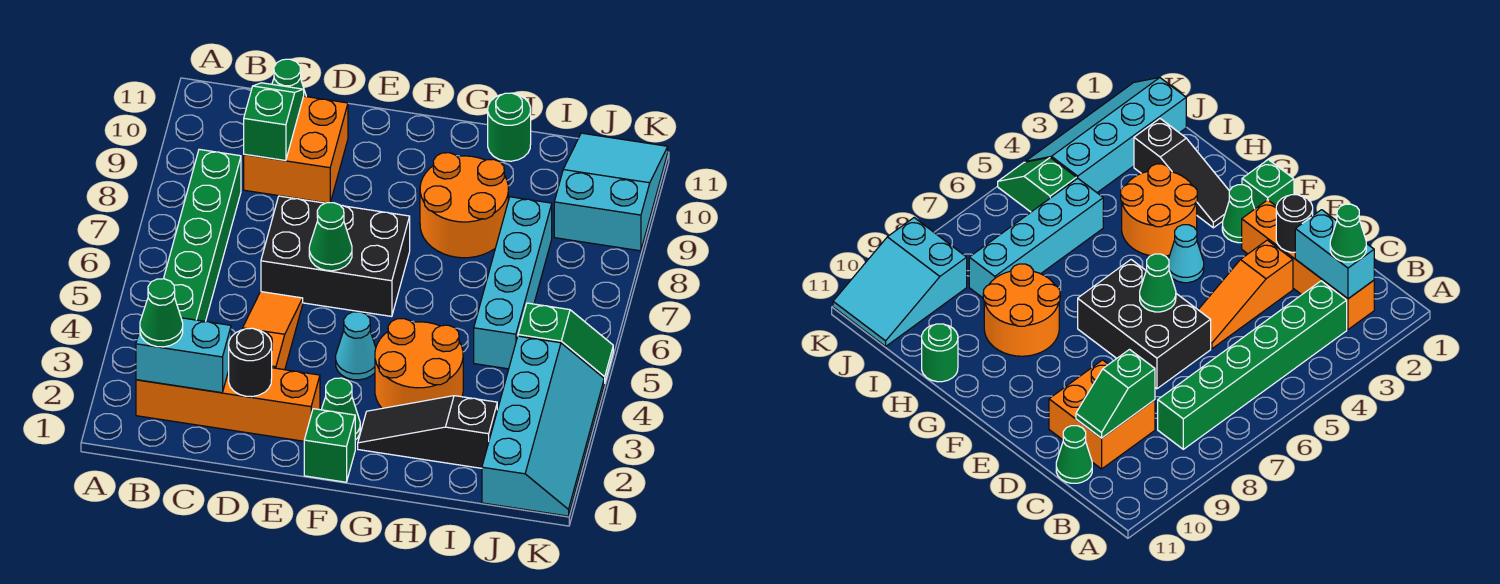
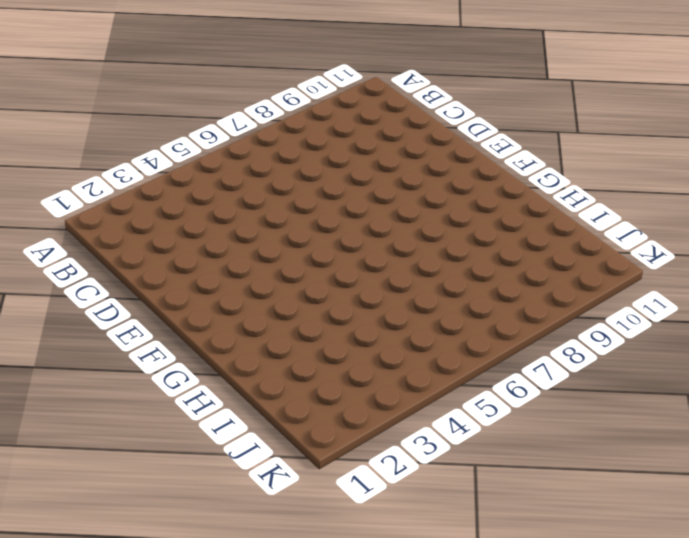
none -> orange brick B2:E2 level 1
none -> green brick B3:B8 level 1
none -> orange brick C9:D10 level 1

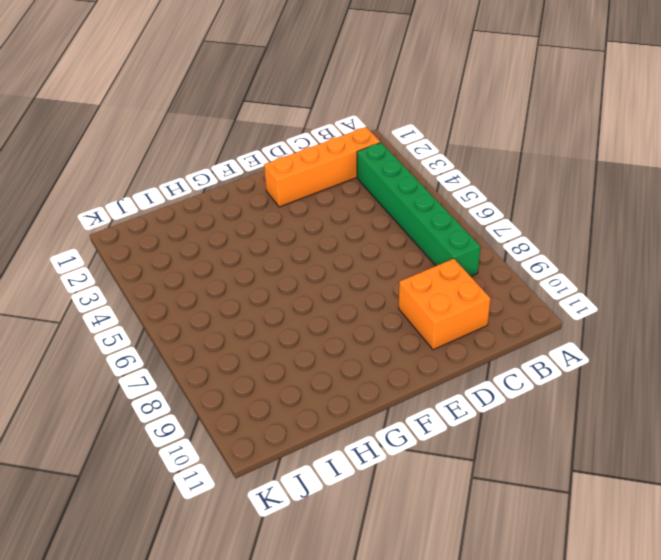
none -> green cone C11 level 1
none -> orange slope D3:D5 level 1 top 3
none -> black brick D6:F7 level 1

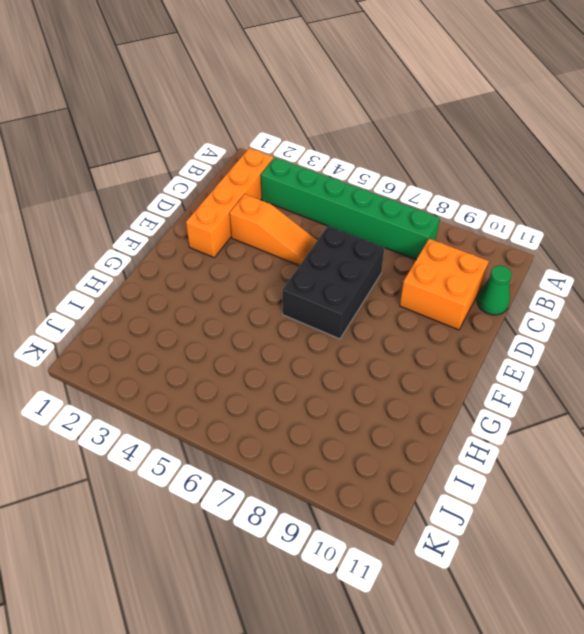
none -> green brick F1 level 1
none -> green cone F2 level 1
none -> cyan cone F4 level 1

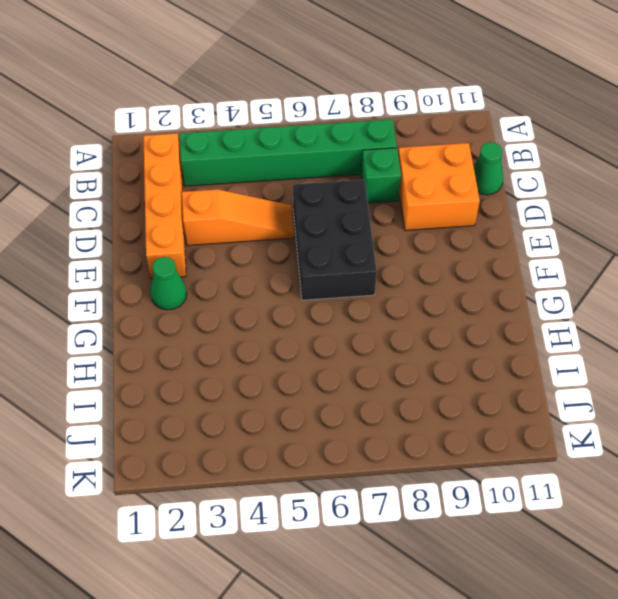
green brick C8 level 1 -> green brick F1 level 1
none -> cyan cone F4 level 1
none -> black slope G2:I2 level 1 top I
none -> orange round brick G3:H4 level 1

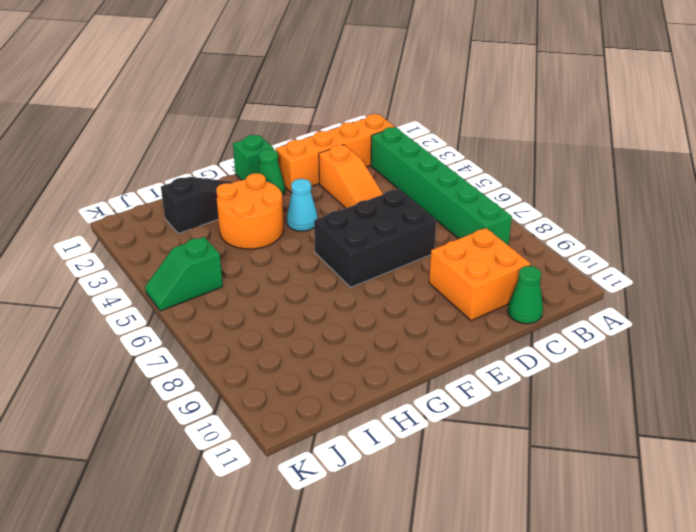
none -> orange round brick G8:H9 level 1
none -> green round brick H11 level 1
none -> cyan brick I5:I8 level 1

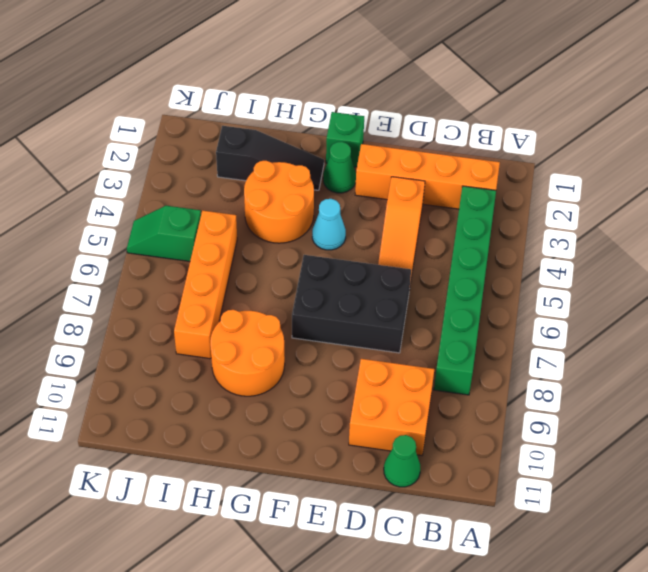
orange brick I5:I8 level 1 -> cyan brick I5:I8 level 1
none -> green round brick H11 level 1
none -> cyan slope J1:K4 level 1 top J
none -> cyan slope J9:K11 level 1 top 9

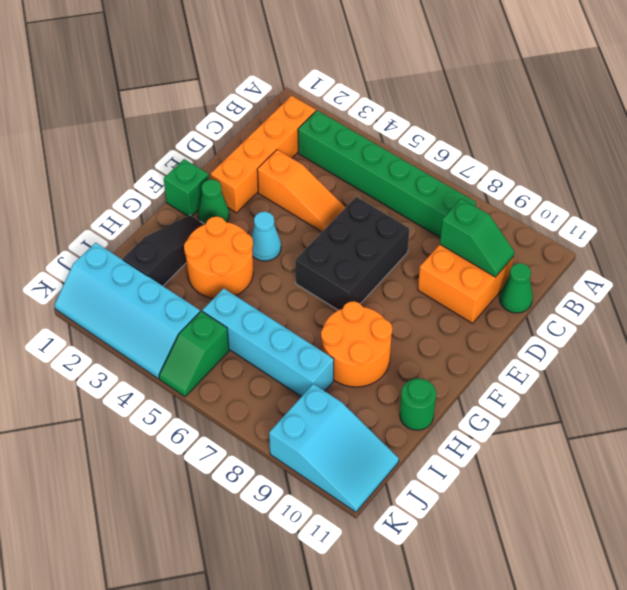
none -> cyan brick B2:C2 level 2
none -> black round brick D2 level 2
none -> green cone E6 level 2

